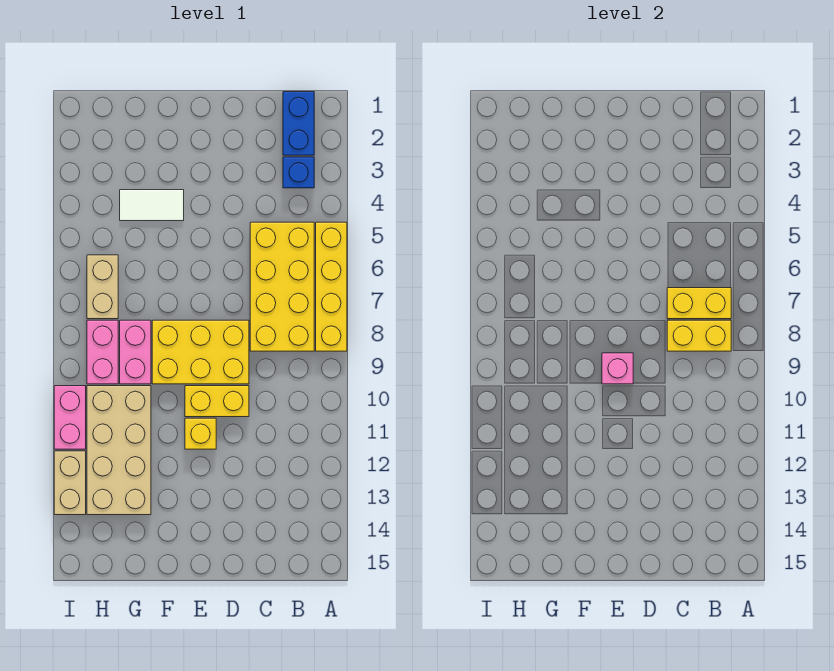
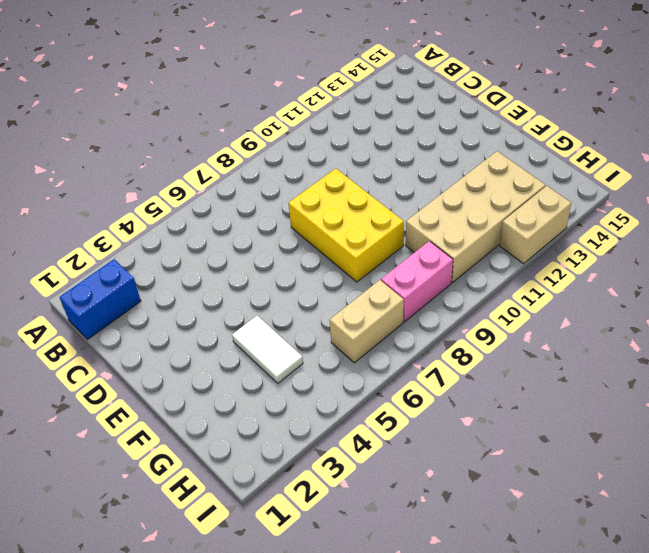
none -> yellow brick A5:A8 level 1
none -> blue brick B3 level 1
none -> yellow brick B5:C8 level 1

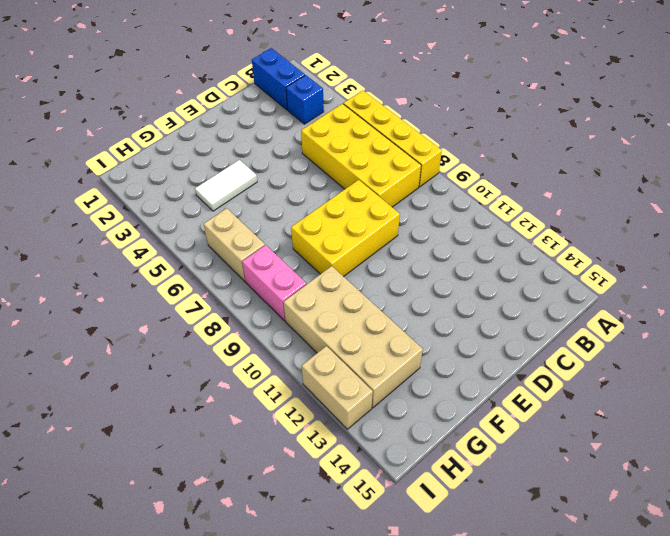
none -> yellow brick D10:E10 level 1
none -> yellow brick E11 level 1
none -> pink brick G8:G9 level 1

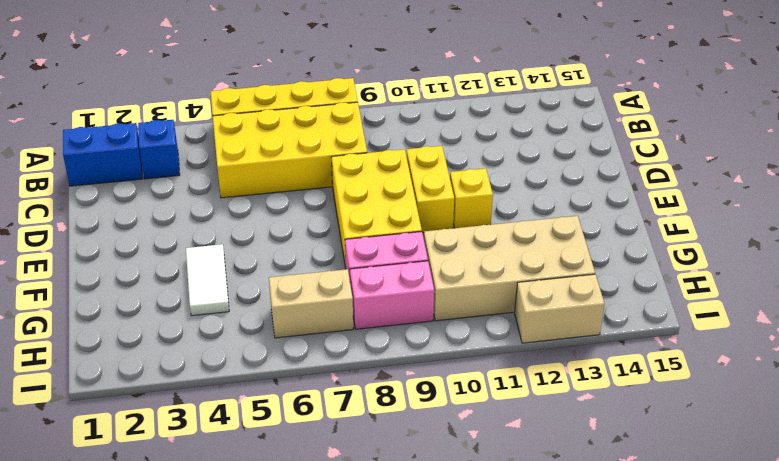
none -> pink brick I10:I11 level 1
none -> yellow brick B7:C7 level 2
none -> yellow brick B8:C8 level 2

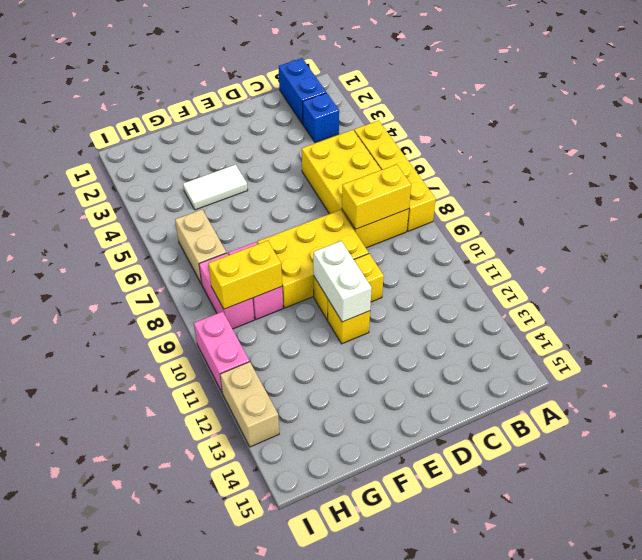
white brick E10:E11 level 2 -> none
yellow brick G9:H9 level 2 -> yellow brick B7:C7 level 2
none -> tan brick G10:H13 level 1
none -> pink brick E9 level 2

